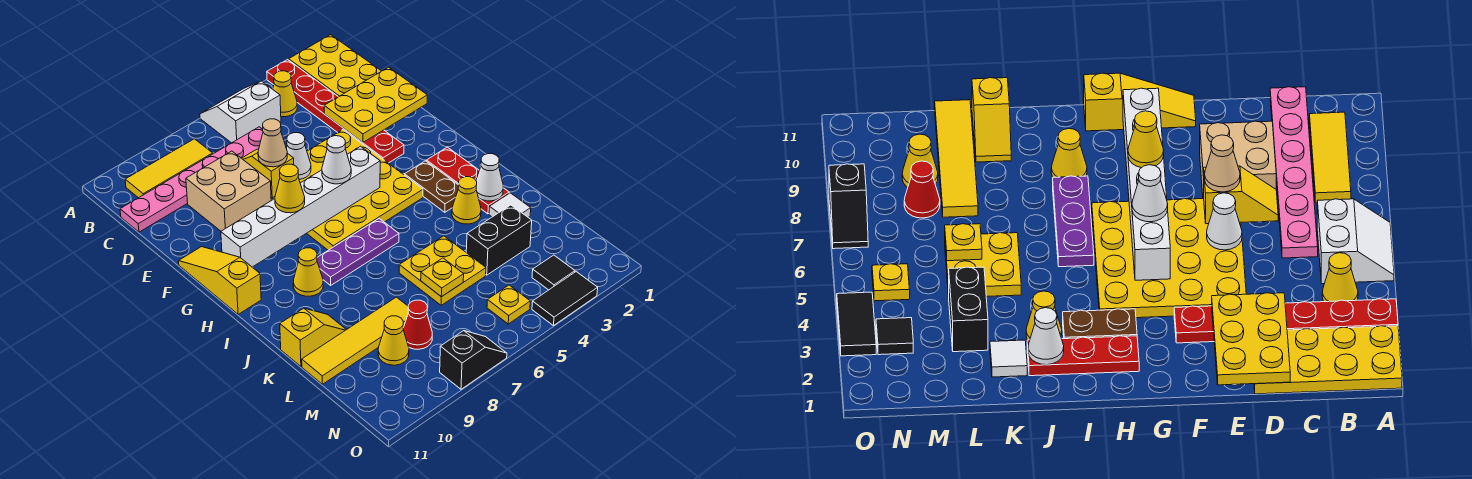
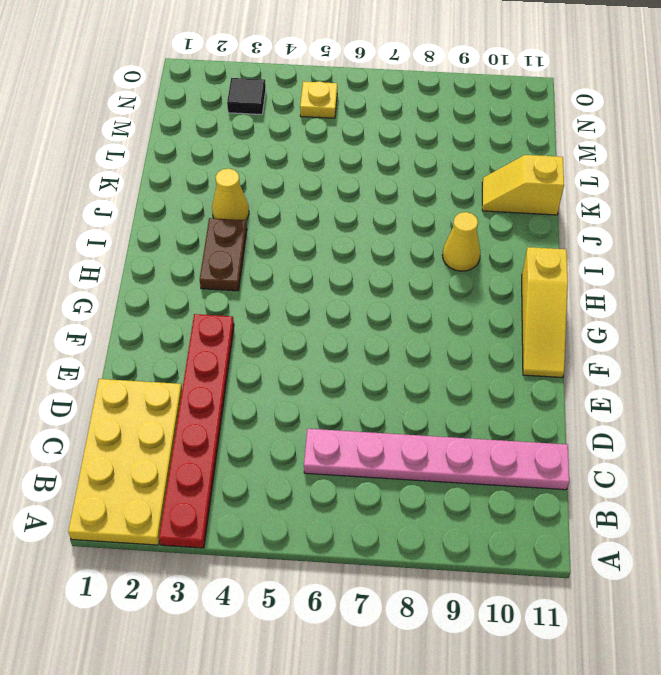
none -> white slope A5:B6 level 1 top B
none -> yellow cone B4 level 1
none -> yellow tile B8:B10 level 1
none -> tan brick D8:E9 level 1

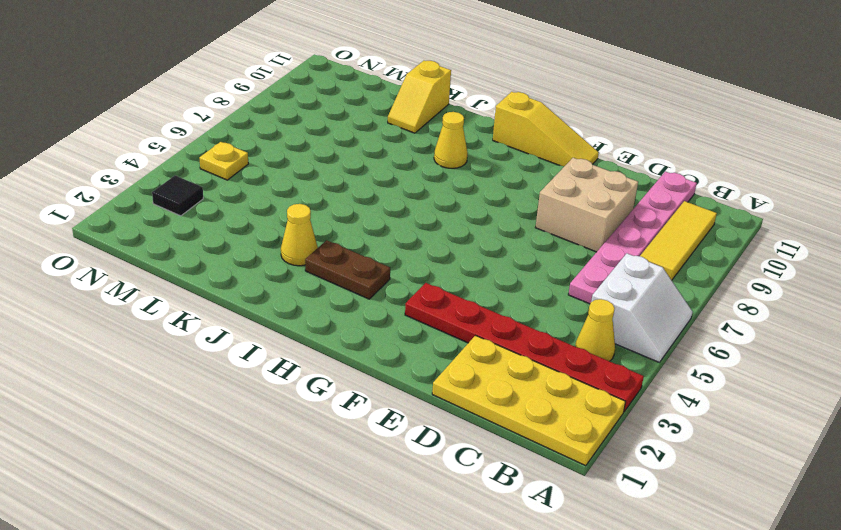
none -> yellow plate E4:H7 level 1
none -> red plate H2:J2 level 1
none -> purple plate I6:I8 level 1
none -> white tile K2 level 1

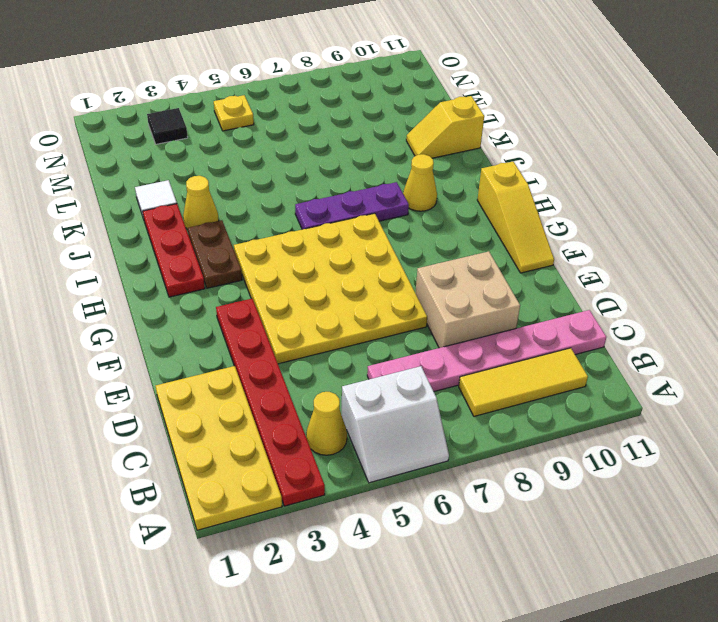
none -> yellow plate K5:L6 level 1
none -> black brick L3:L4 level 1
none -> yellow tile L8:L11 level 1
none -> red cone M8 level 1

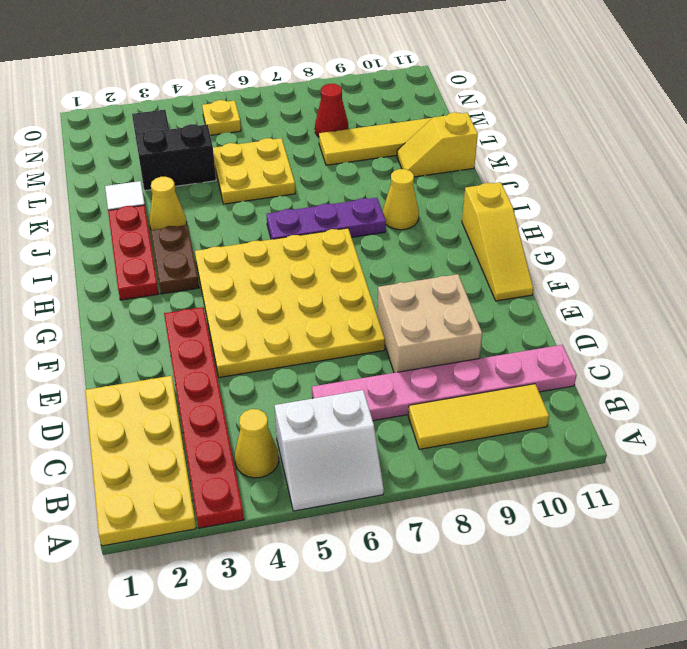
none -> yellow cone M9 level 1
none -> black tile O3:O4 level 1
none -> black slope O7:O8 level 1 top 8
none -> yellow plate D1:E3 level 2

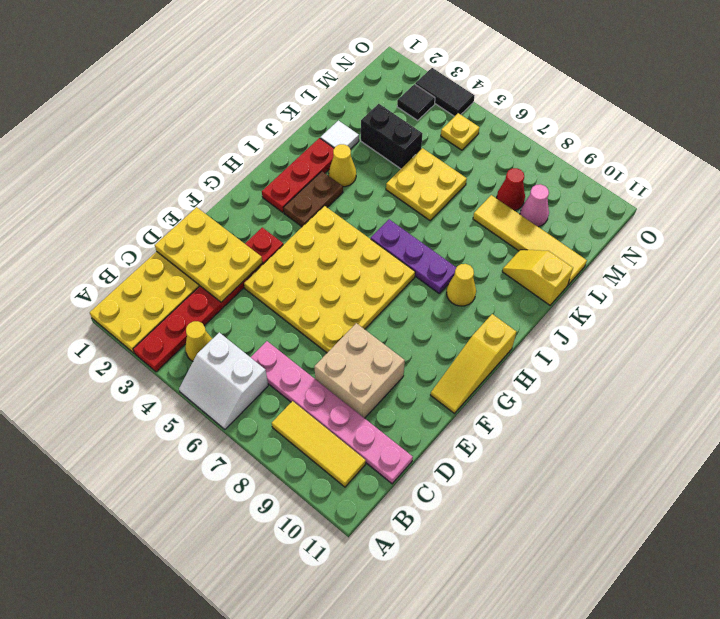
pink cone M9 level 1 -> yellow cone M9 level 1
none -> black slope O7:O8 level 1 top 8
none -> yellow slope D7:E7 level 2 top E
none -> white cone E6 level 2
none -> white brick G5:G10 level 2

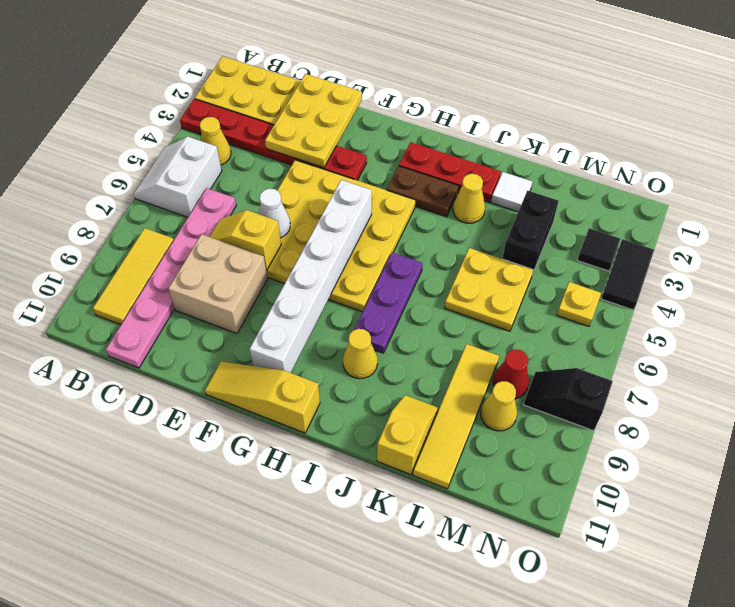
black slope N8:O8 level 1 top O -> black slope O7:O8 level 1 top 8
none -> white cone J2 level 2
none -> yellow plate L6 level 2
none -> tan cone E7 level 3
none -> white cone G6 level 3

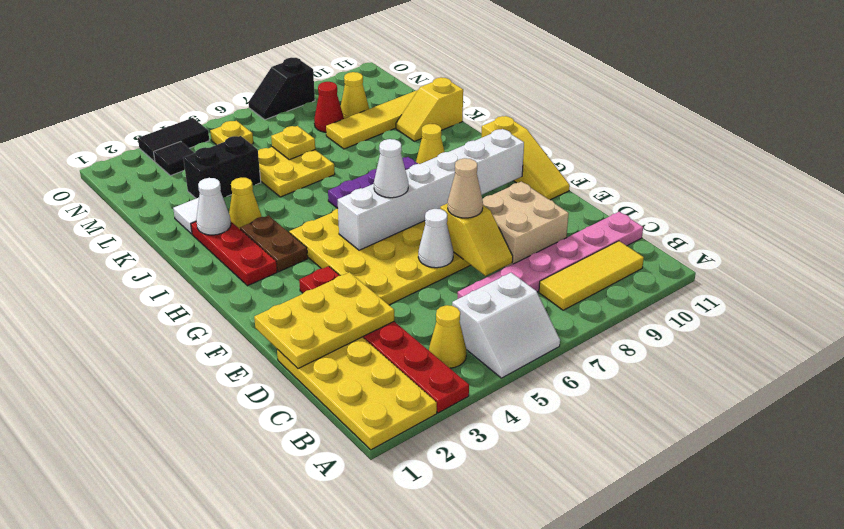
none -> yellow cone G8 level 3

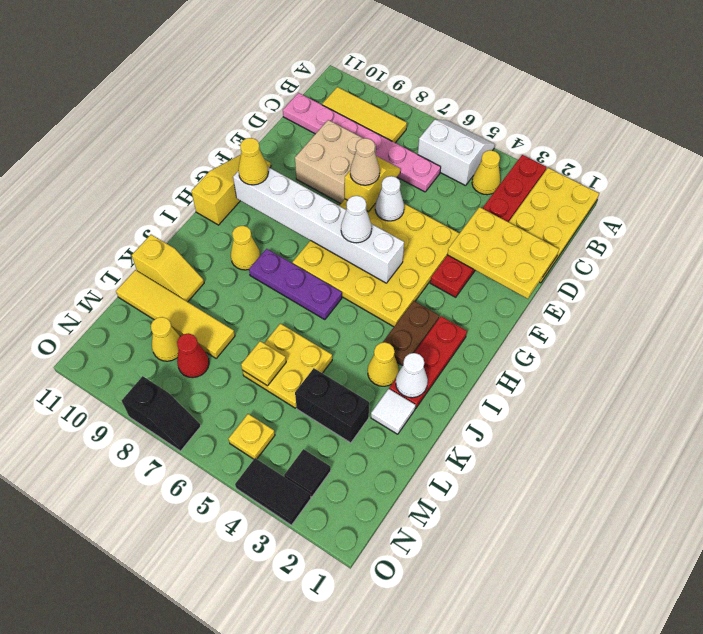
yellow cone G10 level 3 -> yellow cone G8 level 3

